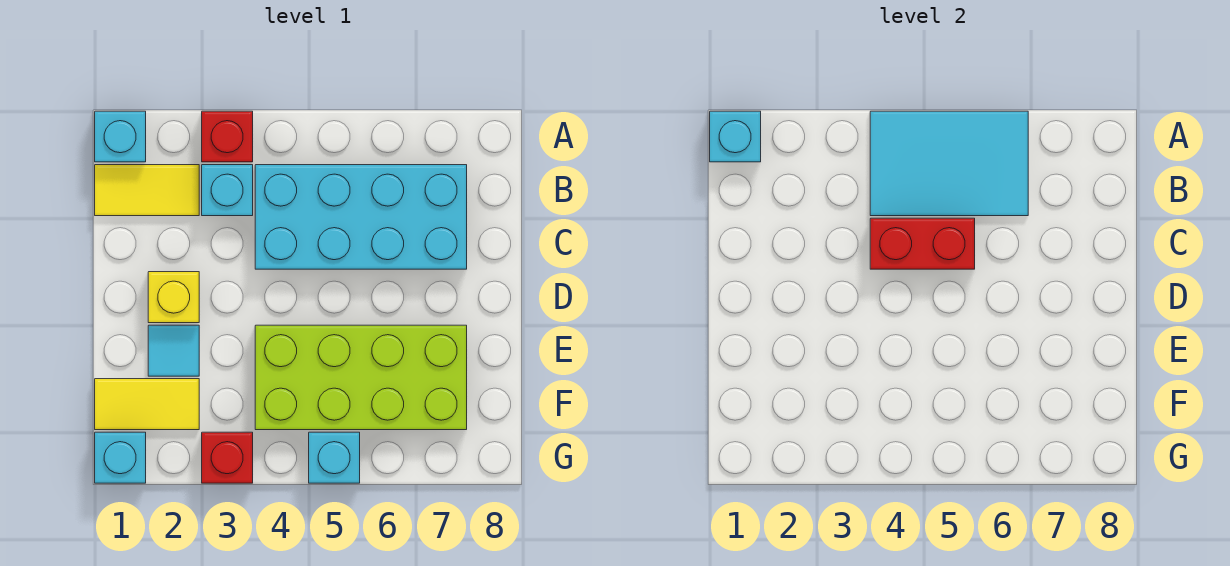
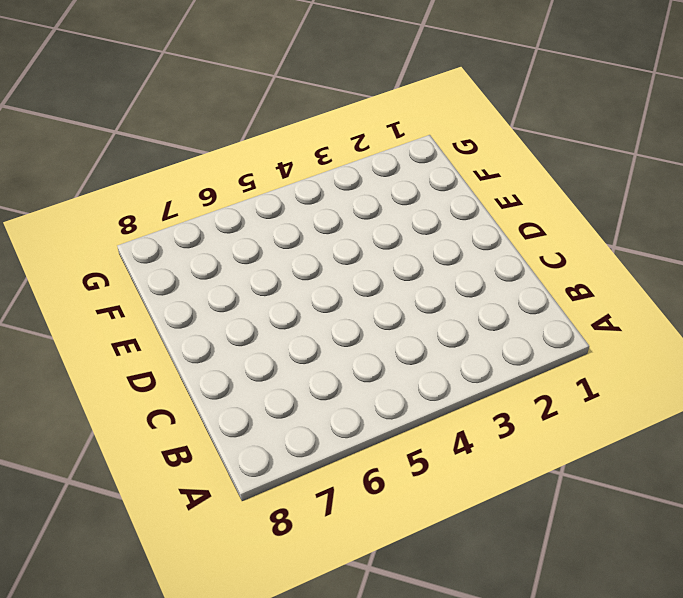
none -> cyan brick A1 level 1
none -> red brick A3 level 1
none -> yellow tile B1:B2 level 1

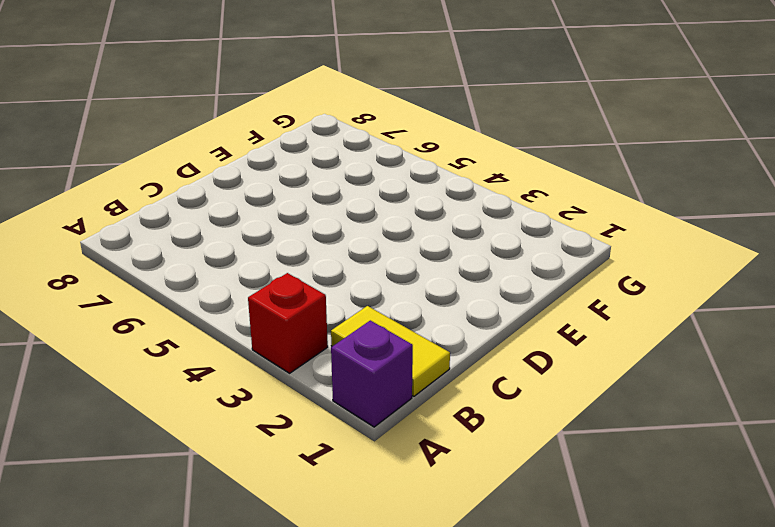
purple brick A1 level 1 -> cyan brick A1 level 1
none -> cyan brick B3 level 1
none -> cyan brick B4:C7 level 1
none -> yellow brick D2 level 1

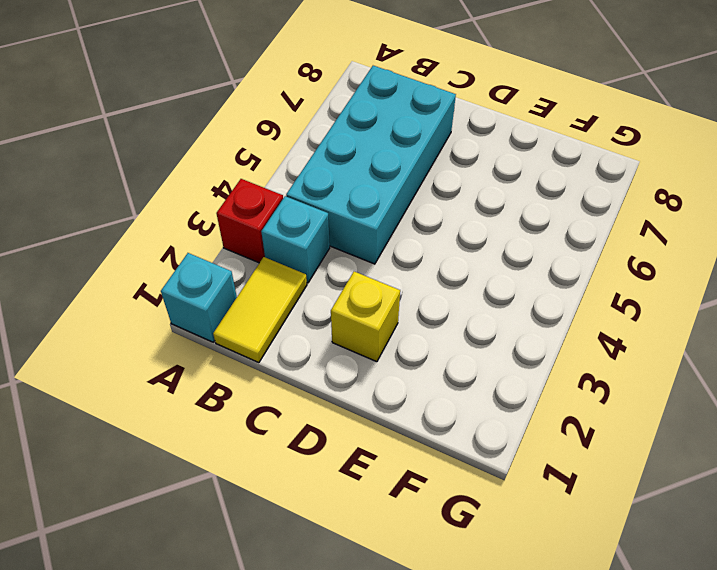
none -> cyan tile E2 level 1
none -> lime brick E4:F7 level 1
none -> yellow tile F1:F2 level 1

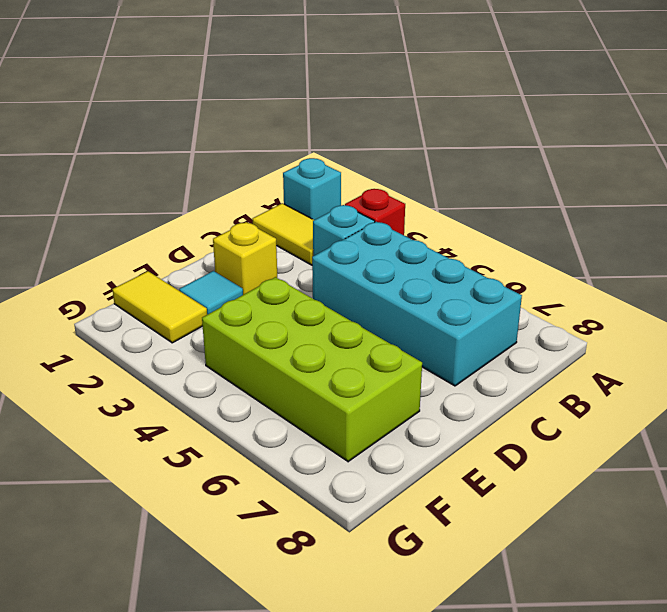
none -> cyan brick G1 level 1
none -> red brick G3 level 1
none -> cyan brick G5 level 1

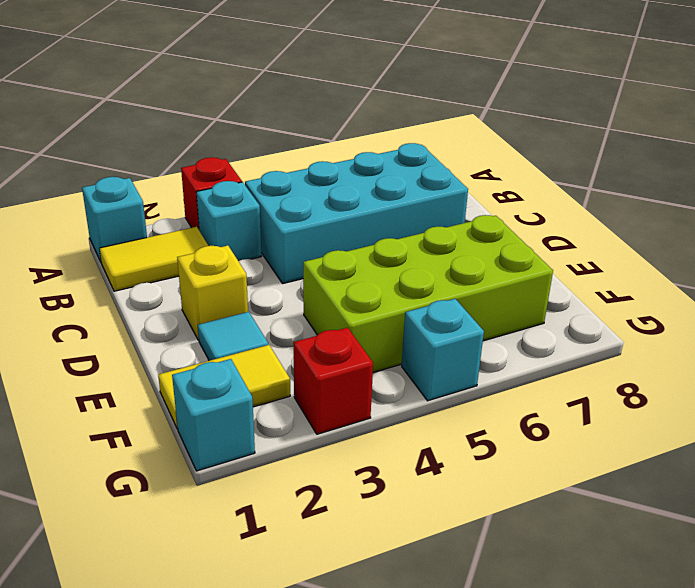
none -> cyan brick A1 level 2
none -> cyan tile A4:B6 level 2
none -> red brick C4:C5 level 2

